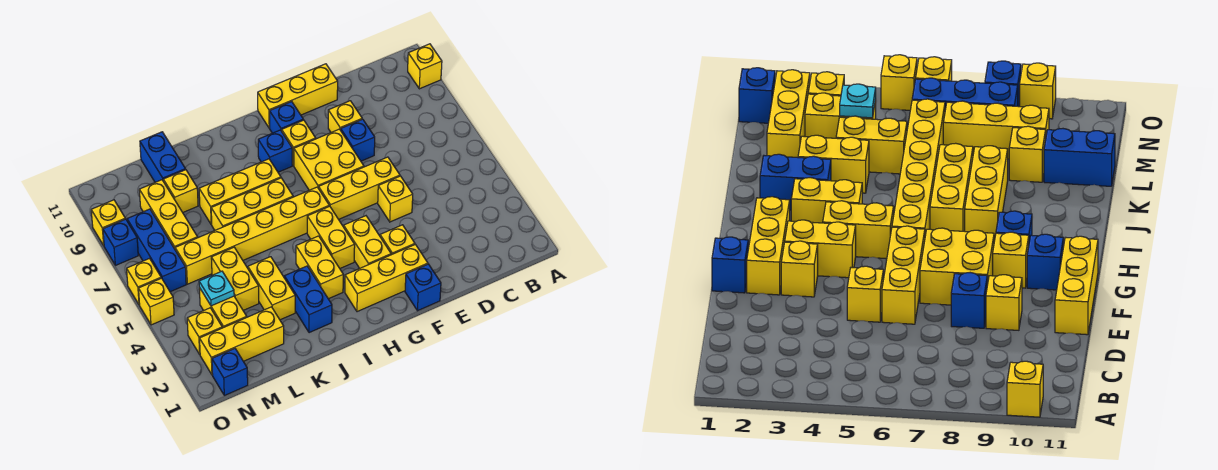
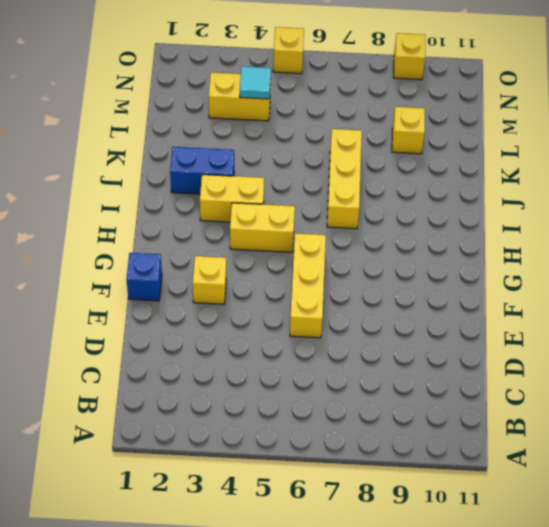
cyan tile M4 level 2 -> cyan plate M4 level 2
none -> yellow brick A10 level 1
none -> yellow brick E5 level 1
none -> blue brick E8 level 1
none -> yellow brick E9 level 1

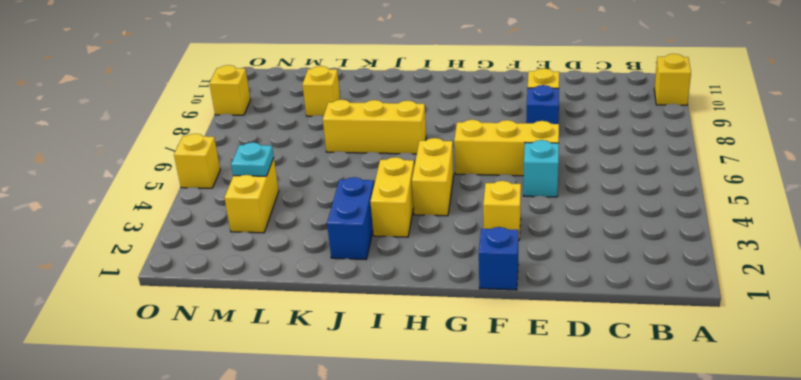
cyan brick E5 level 1 -> yellow brick E5 level 1
none -> yellow brick E11:G11 level 1
none -> yellow brick F2:H2 level 1
none -> yellow brick F7:G8 level 1
none -> yellow brick G3:G4 level 1

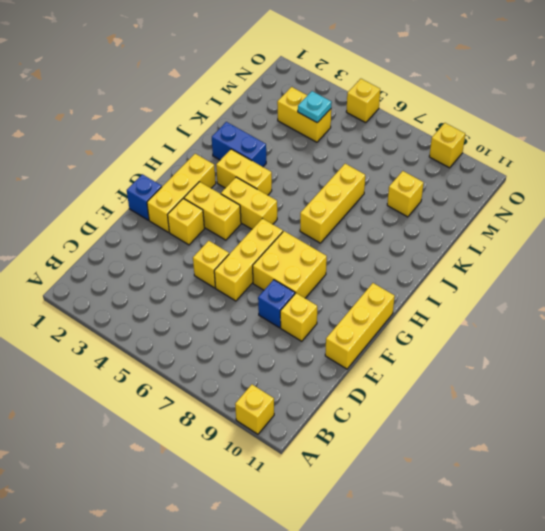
none -> yellow brick G9 level 1
none -> blue brick G10 level 1
none -> yellow brick H6:M6 level 1
none -> blue brick H9 level 1

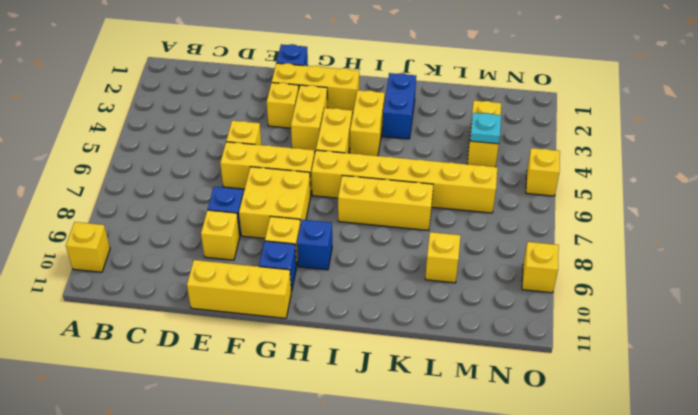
none -> yellow brick I8:K8 level 1
none -> yellow brick K3:K4 level 1
none -> yellow brick L2:N2 level 1
none -> yellow brick L4:L5 level 1

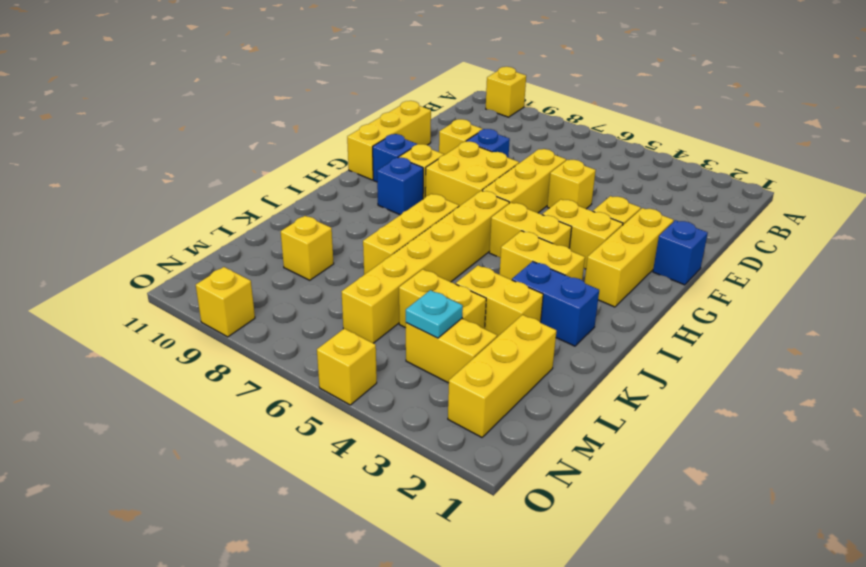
none -> yellow brick I8:K8 level 1
none -> blue brick L10:L11 level 1
none -> yellow brick M7:M9 level 1
none -> blue brick N1 level 1

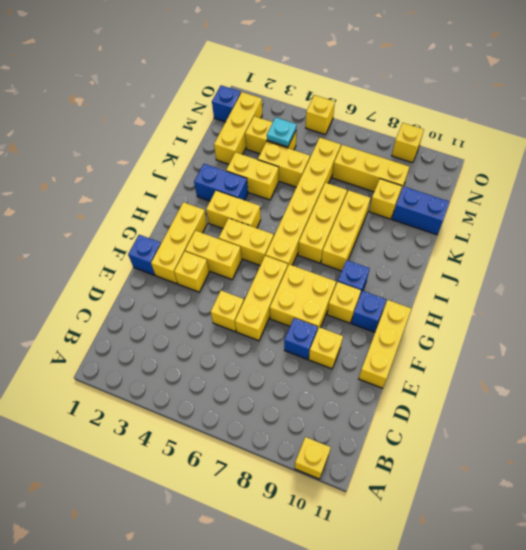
none -> yellow brick N3 level 1
none -> blue brick N6:N8 level 1
none -> yellow brick O6 level 1
none -> blue brick O8 level 1

